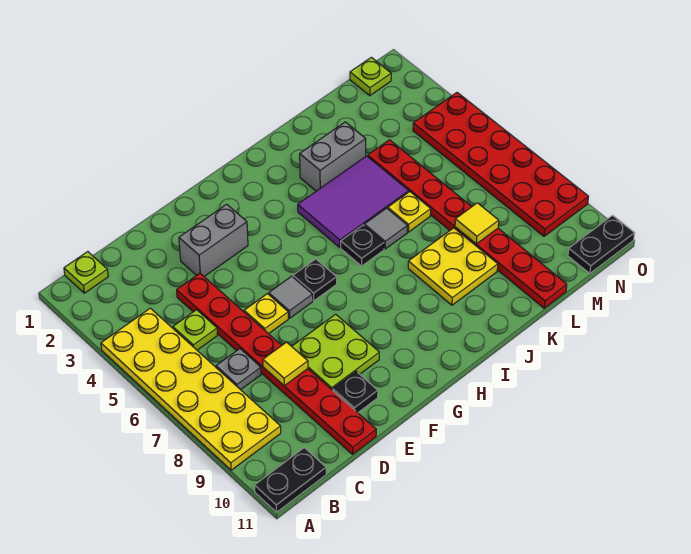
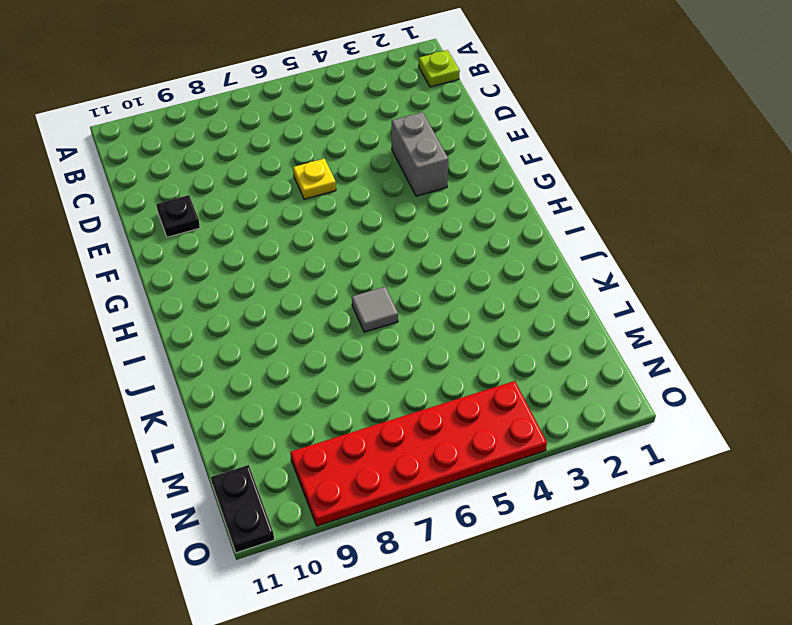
none -> yellow plate A4:B9 level 1
none -> black plate A11:B11 level 1
none -> lime plate C5 level 1

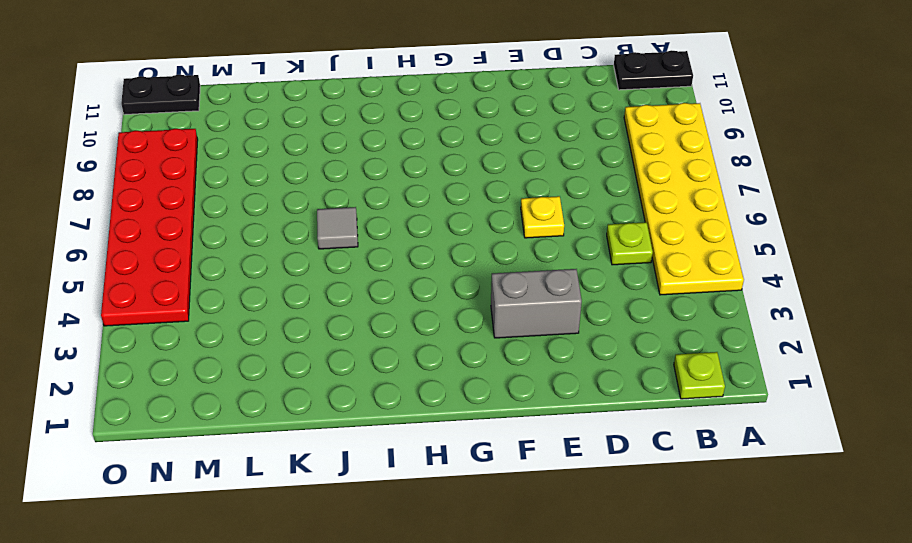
none -> grey plate C7 level 1
none -> red plate D4:D11 level 1
none -> lime plate E8:F9 level 1

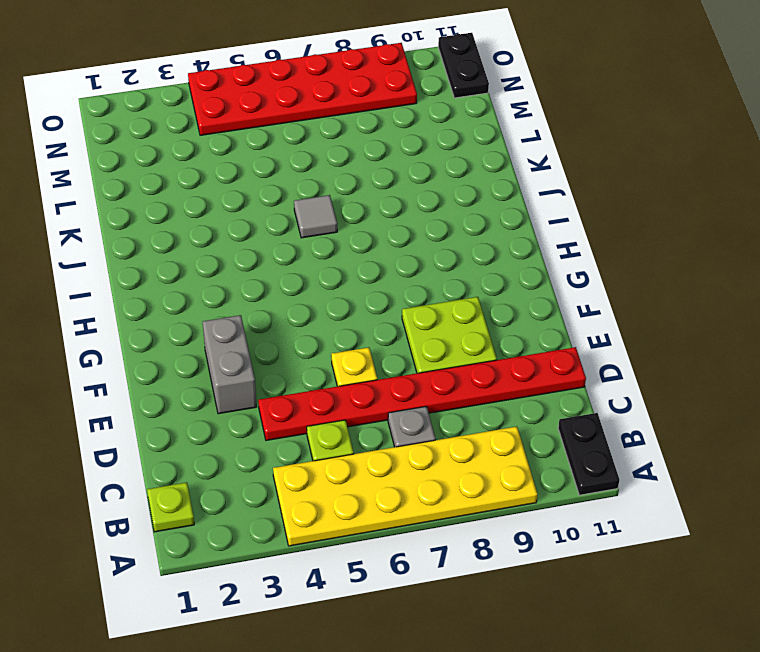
none -> black plate E10 level 1
none -> grey tile F6 level 1
none -> black plate G6 level 1

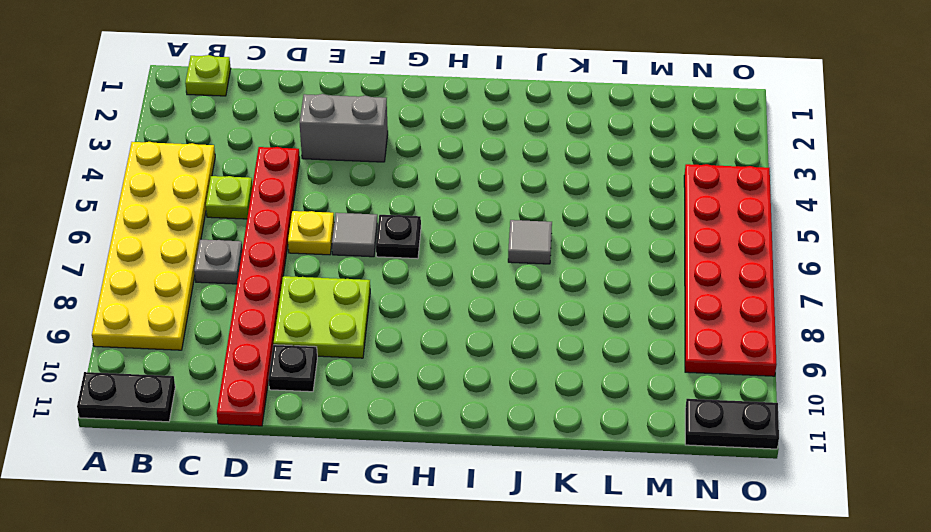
none -> purple tile I4:K5 level 1
none -> black plate I6 level 1
none -> grey brick J3:K3 level 1

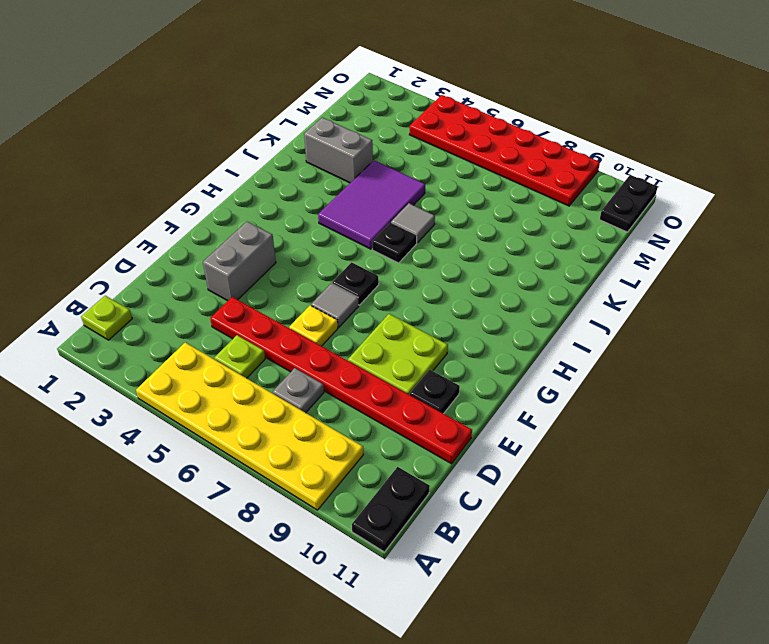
grey brick K2:K3 level 1 -> grey brick J3:K3 level 1
none -> yellow plate J8:K9 level 1
none -> yellow plate K6 level 1
none -> red plate L4:L11 level 1

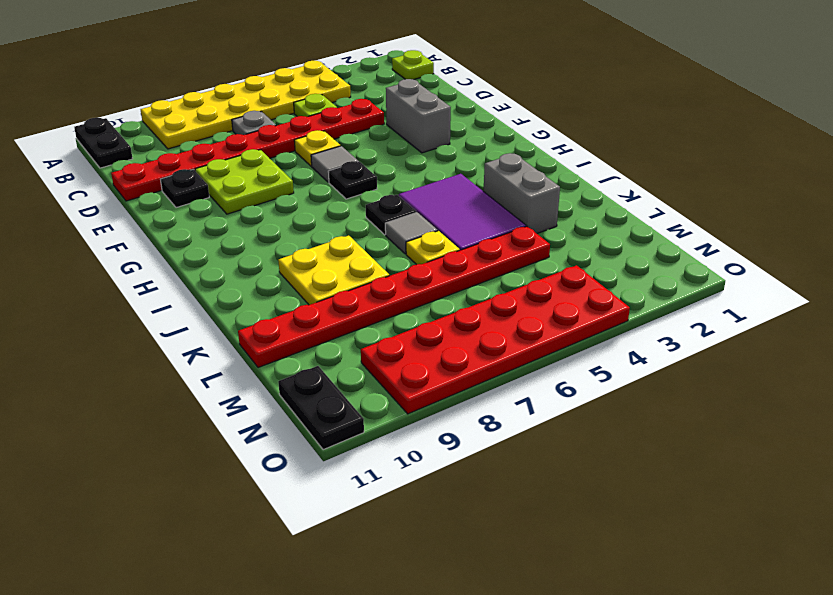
none -> lime plate N1 level 1
none -> yellow tile D8 level 2
none -> yellow tile L8 level 2

